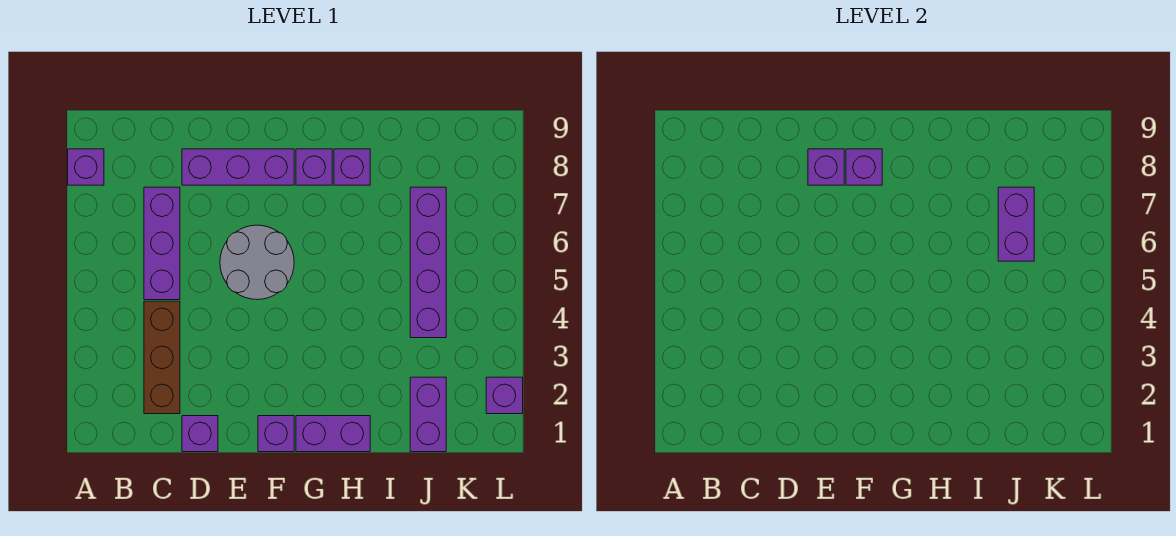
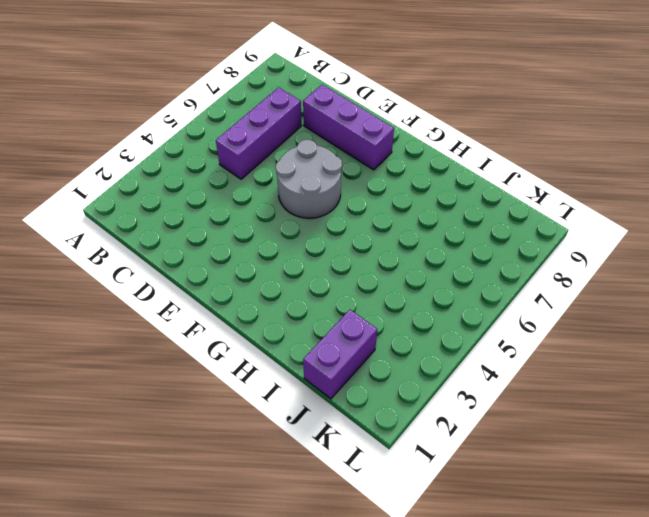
none -> purple brick A8 level 1
none -> brown brick C2:C4 level 1
none -> purple brick D1 level 1

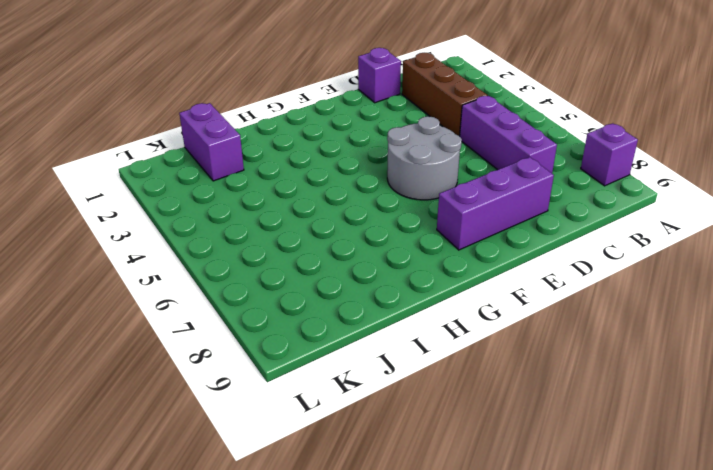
none -> purple brick F1 level 1
none -> purple brick G1:H1 level 1
none -> purple brick G8 level 1

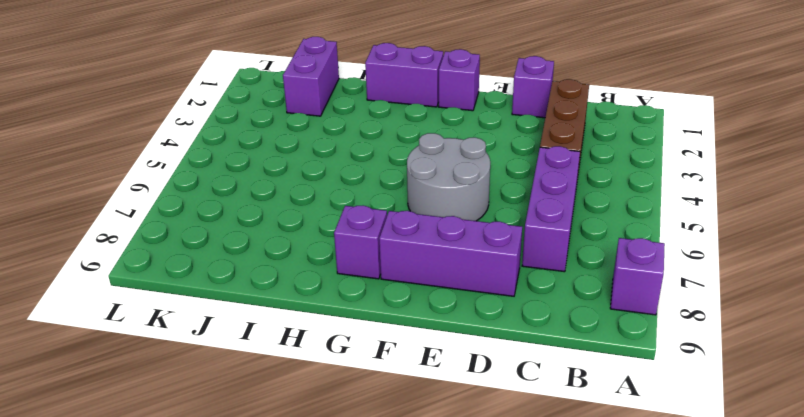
none -> purple brick H8 level 1
none -> purple brick J4:J7 level 1
none -> purple brick L2 level 1

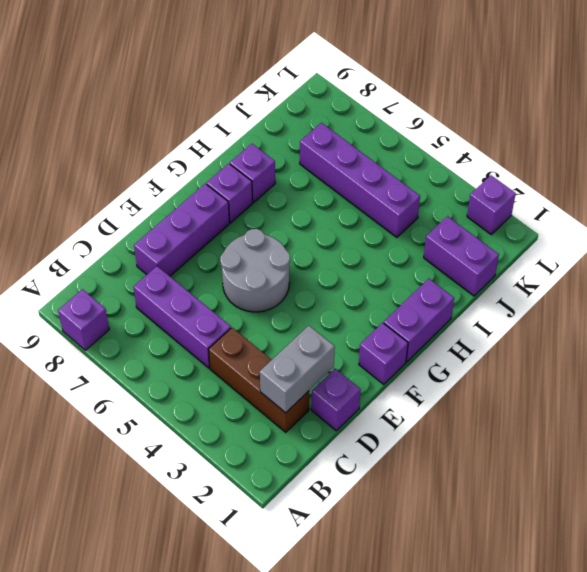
grey brick C2:D2 level 2 -> none
none -> purple brick E8 level 2
none -> purple brick F8 level 2
none -> purple brick J6:J7 level 2

